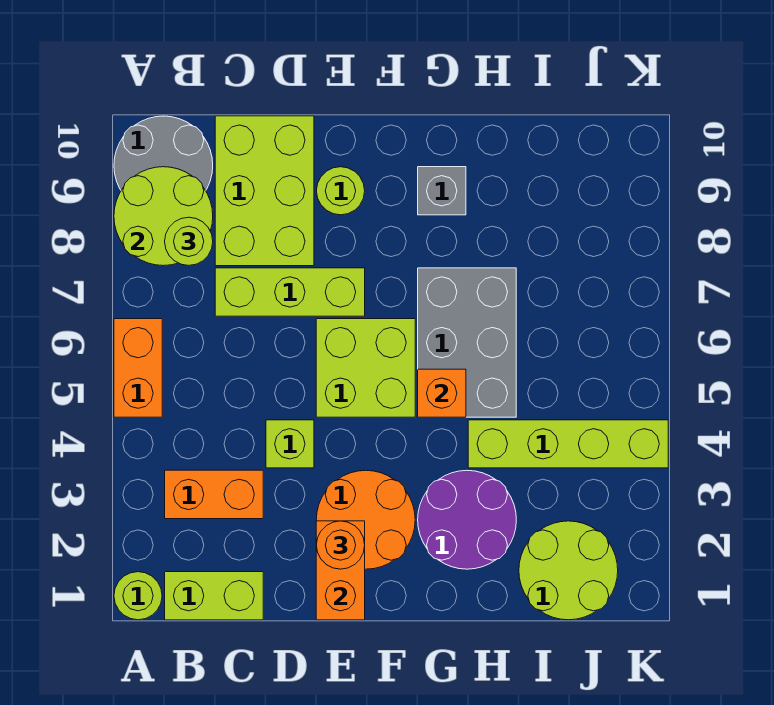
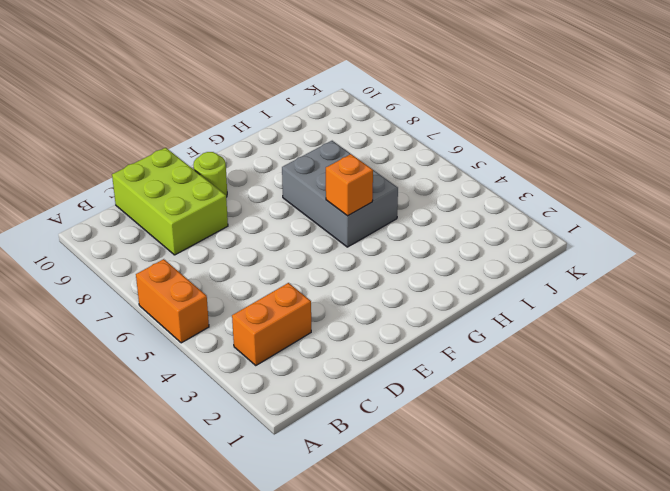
none -> lime round brick A1 level 1
none -> grey round brick A9:B10 level 1
none -> lime brick B1:C1 level 1

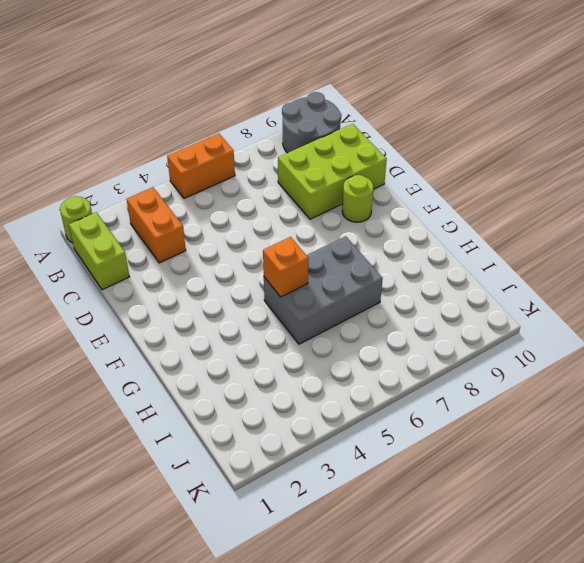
none -> lime brick C7:E7 level 1
none -> lime brick D4 level 1
none -> orange round brick E2:F3 level 1

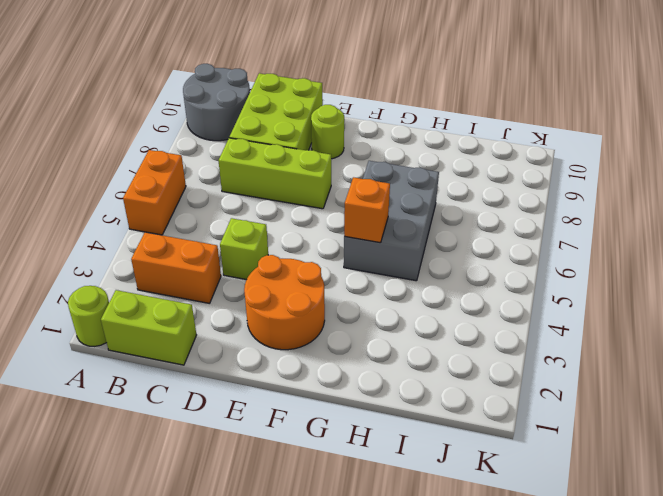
none -> lime brick E5:F6 level 1
none -> purple round brick G2:H3 level 1
none -> grey brick G9 level 1

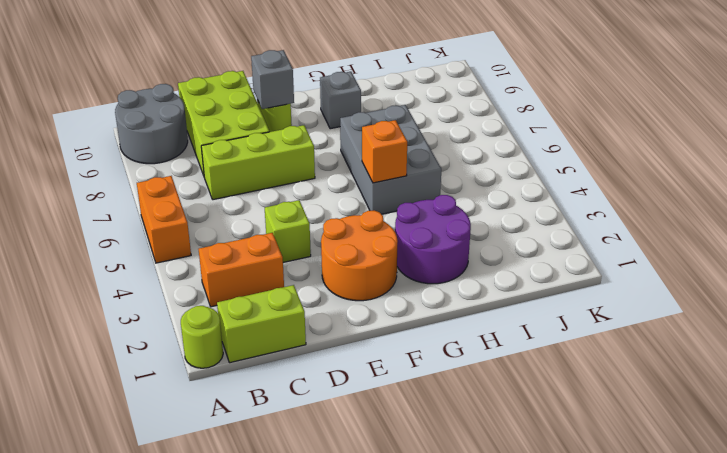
grey brick E9 level 2 -> none
none -> lime brick E5:F6 level 1
none -> lime brick H4:K4 level 1
none -> lime round brick I1:J2 level 1

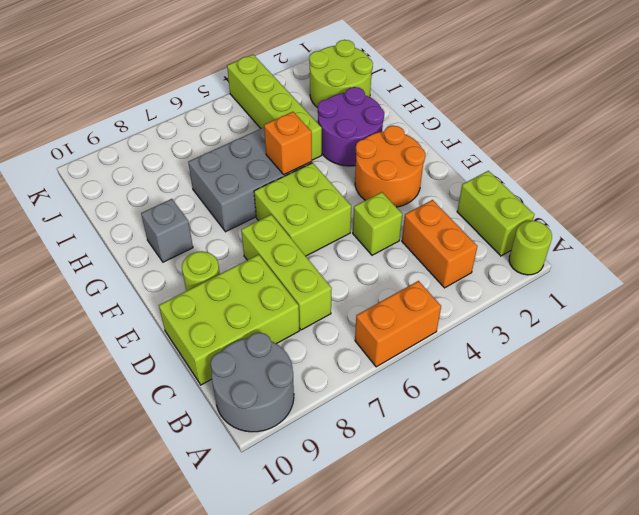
none -> lime round brick A8:B9 level 2
none -> orange brick E1:E2 level 2
none -> lime round brick B8 level 3

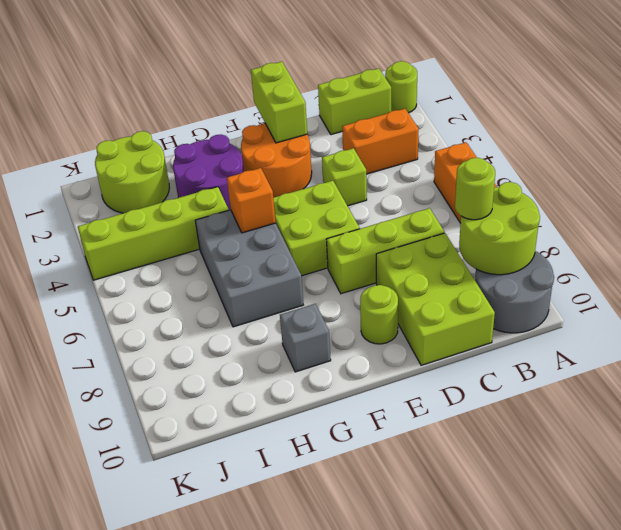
lime brick E1:E2 level 2 -> orange brick E1:E2 level 2
none -> orange round brick E2 level 3

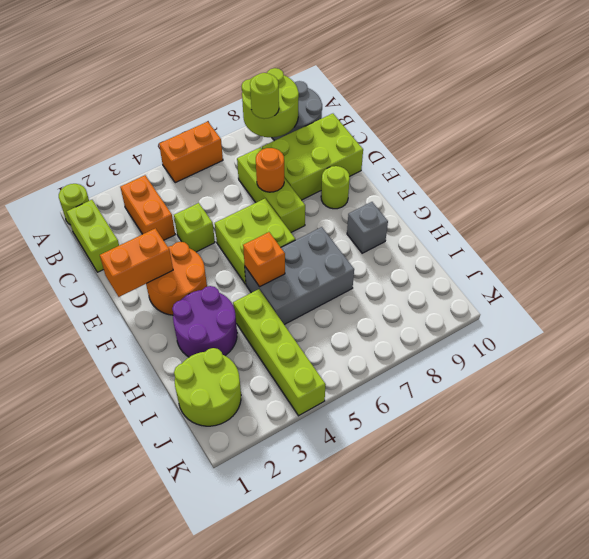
orange round brick D7 level 2 -> orange round brick E2 level 3

